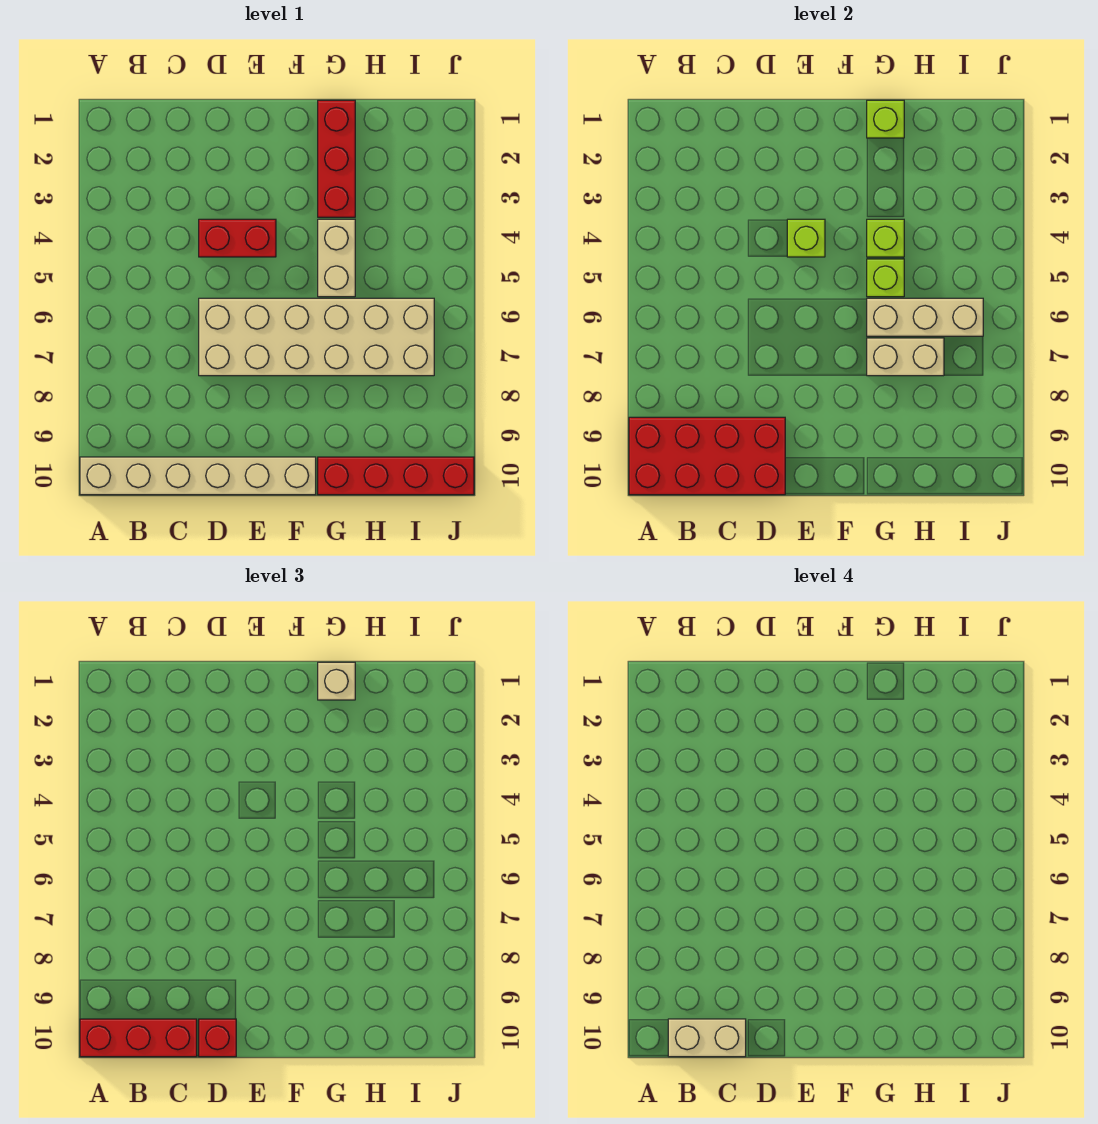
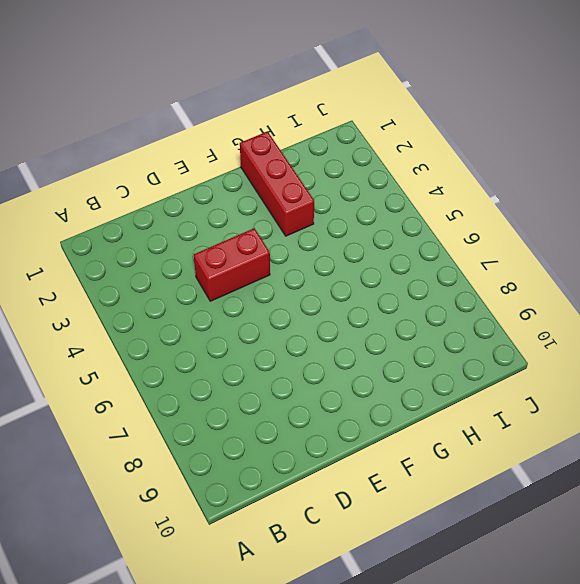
none -> tan brick A10:F10 level 1
none -> tan brick D6:I7 level 1
none -> tan brick G4:G5 level 1

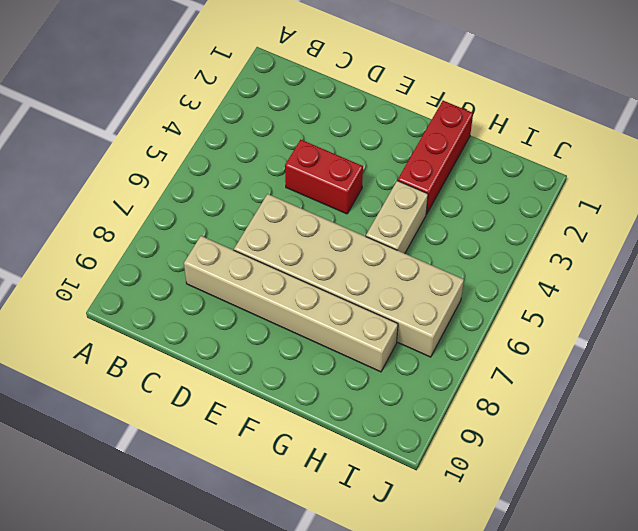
tan brick C8:H8 level 1 -> tan brick A10:F10 level 1
none -> red brick G10:J10 level 1
none -> red brick A9:D10 level 2
none -> lime brick E4 level 2

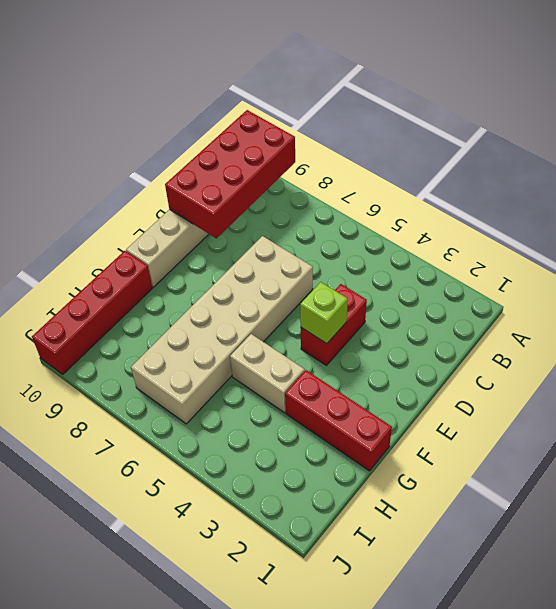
none -> lime brick G1 level 2
none -> lime brick G4 level 2
none -> lime brick G5 level 2

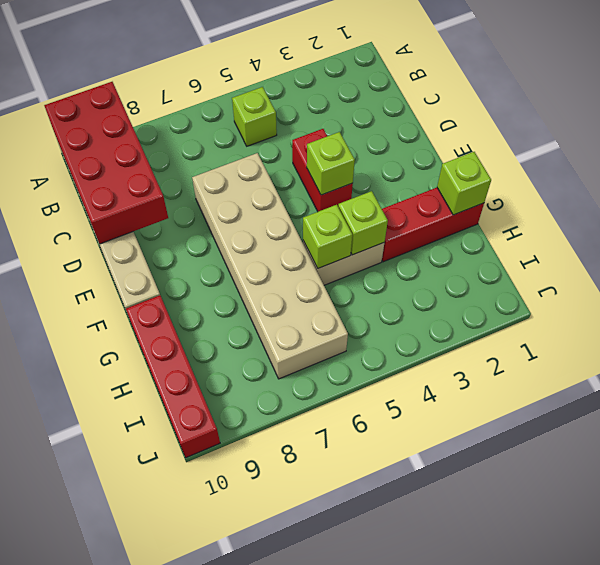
lime brick B5 level 1 -> none
none -> tan brick G6:I6 level 2
none -> tan brick G7:H7 level 2
none -> red brick A10:C10 level 3

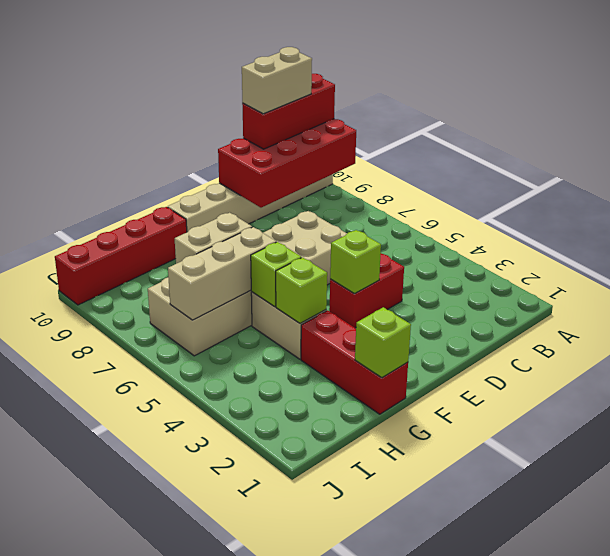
none -> red brick D10 level 3
none -> tan brick G1 level 3

